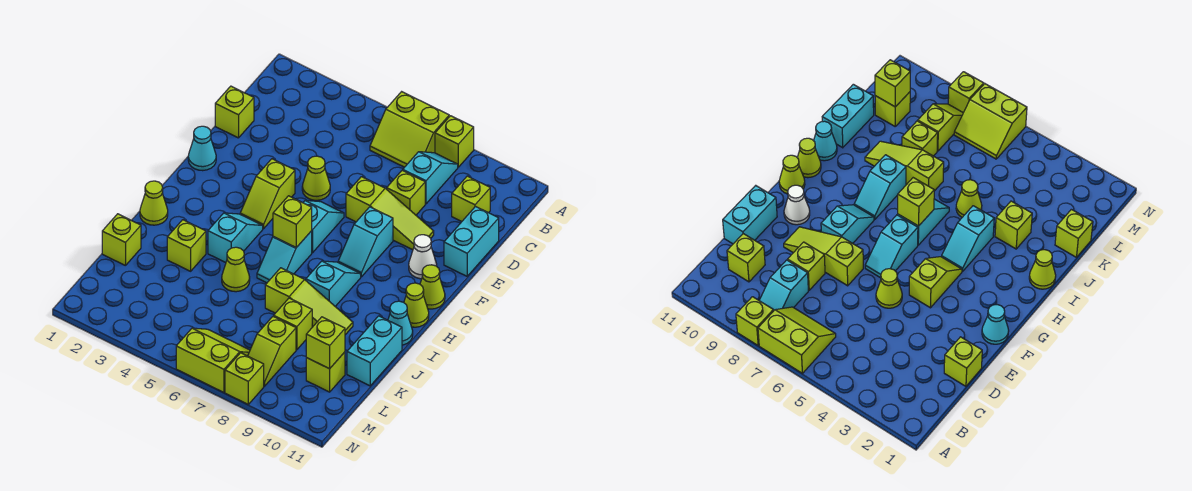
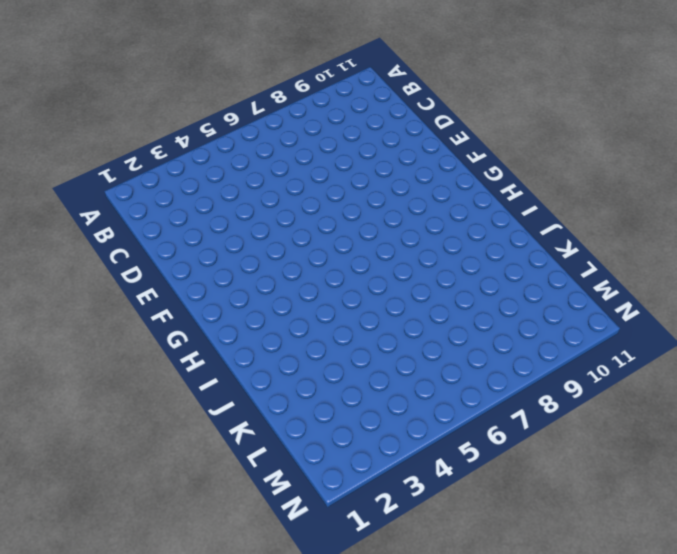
none -> lime slope A6:B7 level 1 top A
none -> lime brick A8 level 1
none -> cyan slope B8:C8 level 1 top C
none -> lime brick C10 level 1

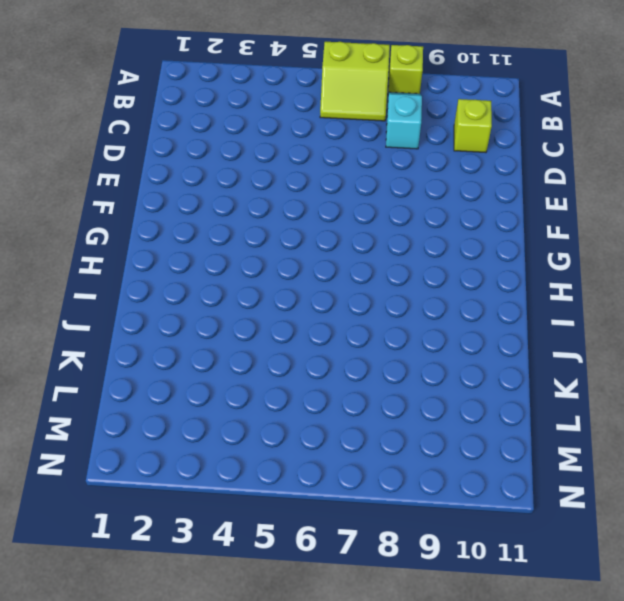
none -> lime brick D1 level 1
none -> lime brick D8 level 1
none -> cyan brick D11:E11 level 1
none -> lime cone E5 level 1

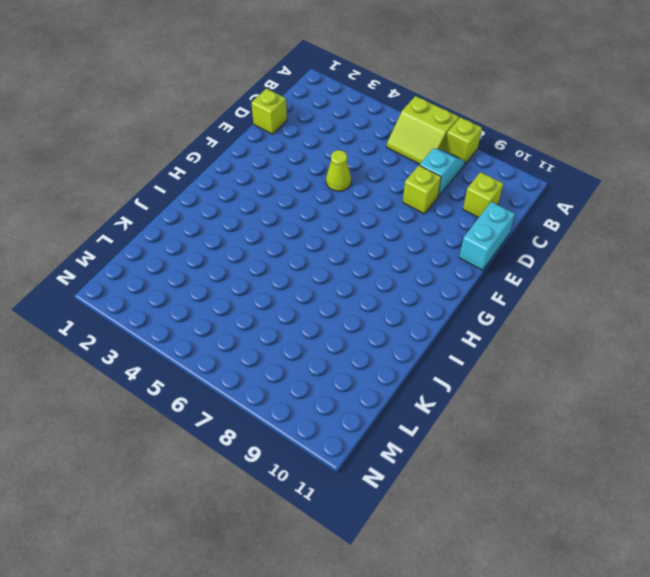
none -> lime slope E7:E9 level 1 top 7
none -> cyan cone F1 level 1
none -> lime slope F4:G4 level 1 top F
none -> cyan slope F6:G6 level 1 top G

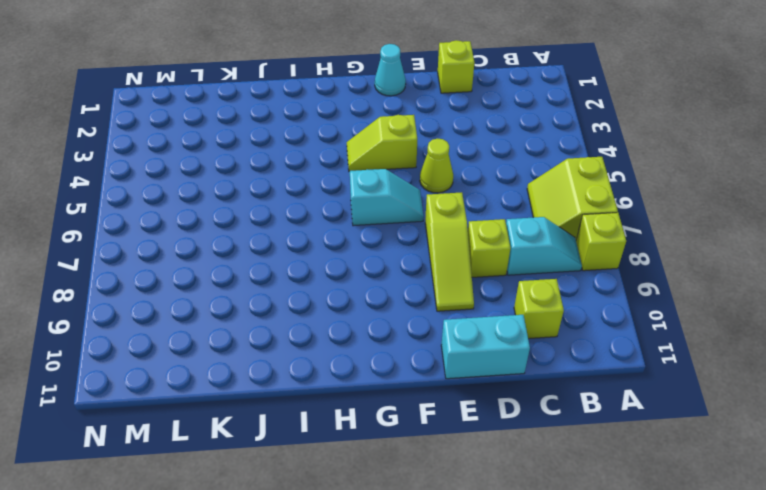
none -> cyan slope F8:G8 level 1 top F
none -> white cone F10 level 1
none -> lime cone G11 level 1
none -> cyan slope H4:I4 level 1 top I

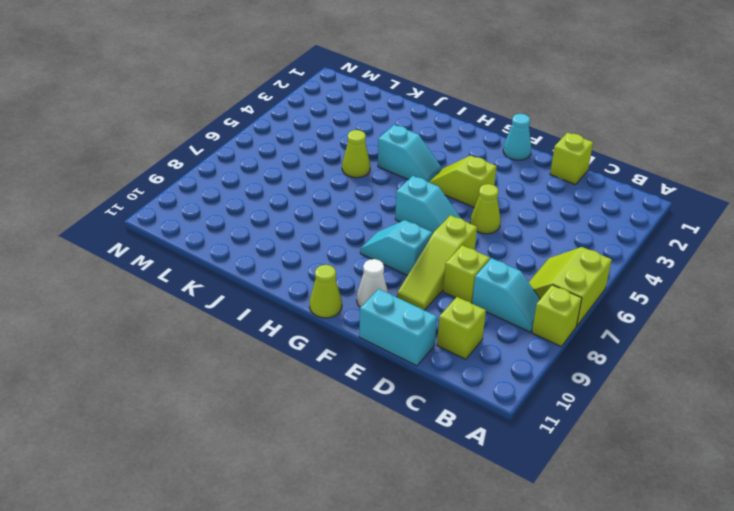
none -> cyan slope H6:I6 level 1 top H
none -> cyan slope H8:I8 level 1 top I
none -> lime cone H11 level 1
none -> lime cone I1 level 1

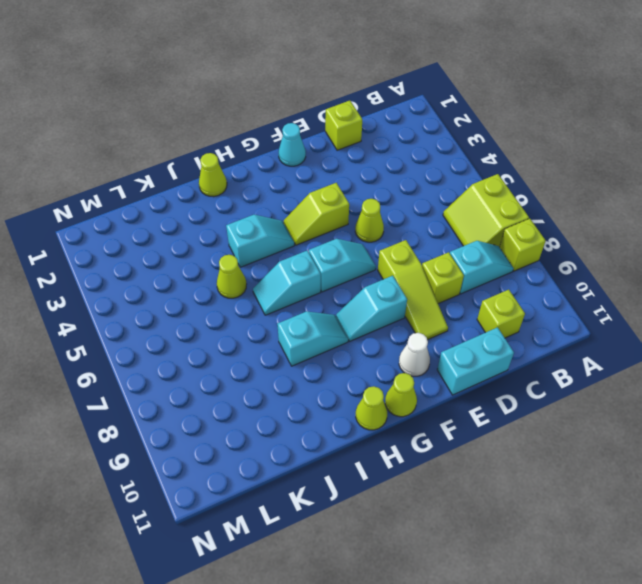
none -> cyan cone I11 level 1
none -> lime brick J3 level 1
none -> lime slope J7:J9 level 1 top 7
none -> cyan brick J11:K11 level 1

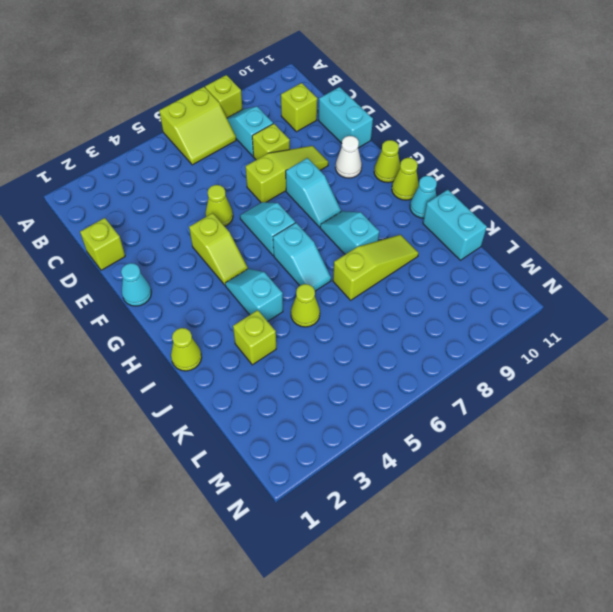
none -> lime brick K1 level 1
none -> lime brick K8 level 1
none -> lime slope L8:M8 level 1 top L
none -> lime brick L10 level 1

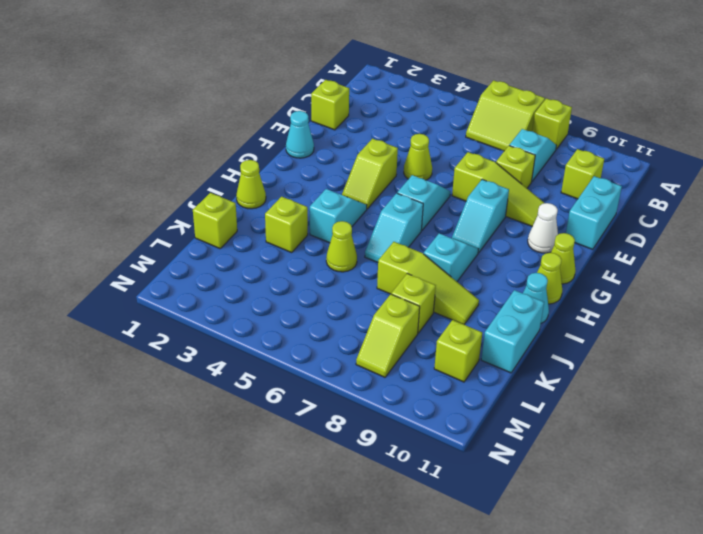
none -> lime slope M6:N7 level 1 top N
none -> lime brick N8 level 1
none -> lime brick H6 level 2
none -> lime brick L10 level 2

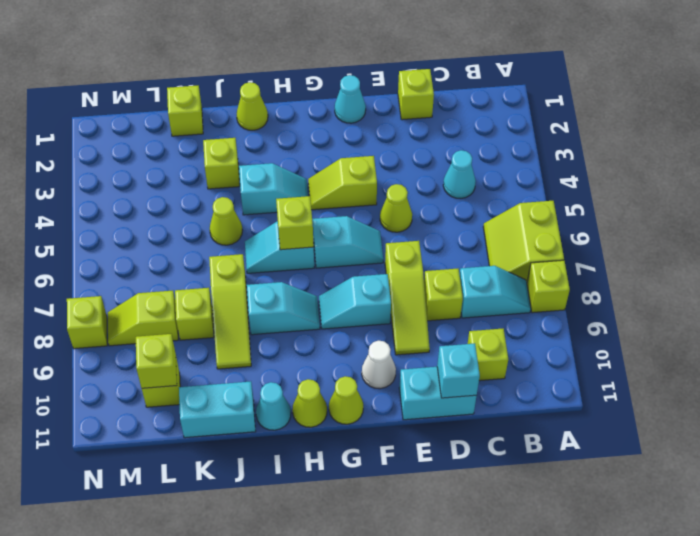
cyan cone C4 level 1 -> none
cyan brick D11 level 2 -> none
none -> lime slope M6:N7 level 1 top N

